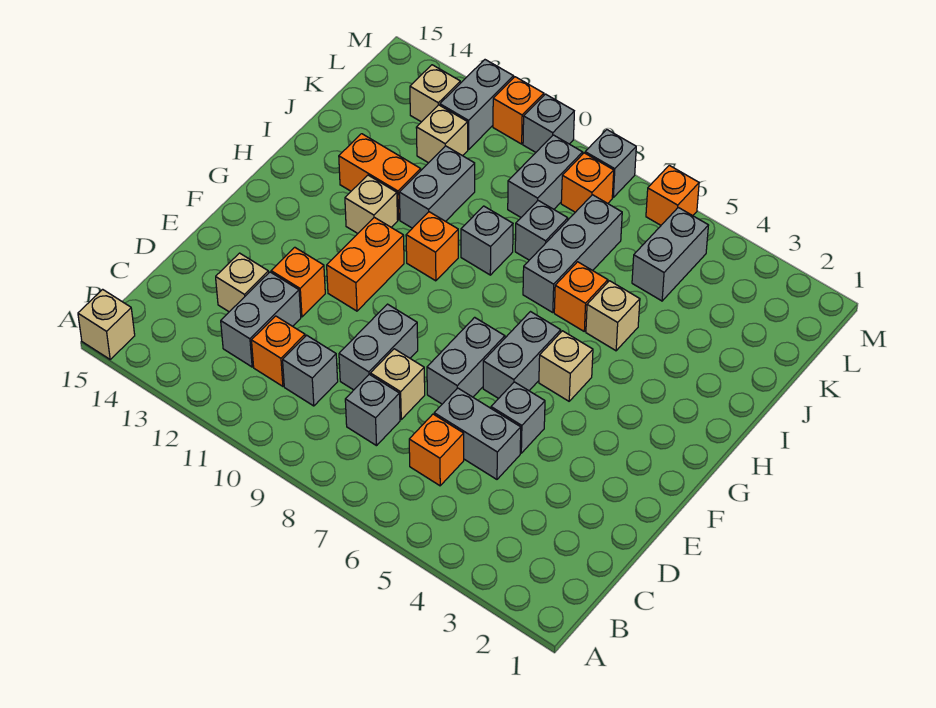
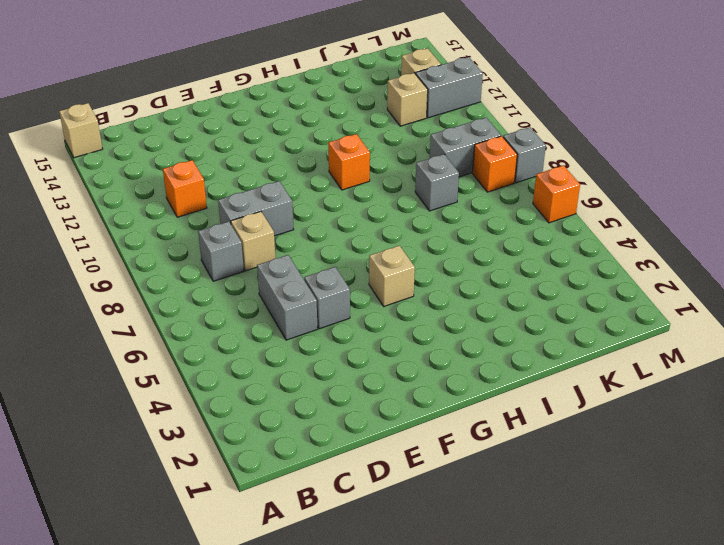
none -> orange brick C6 level 1
none -> grey brick C10 level 1
none -> grey brick C12:D12 level 1
none -> tan brick D13 level 1

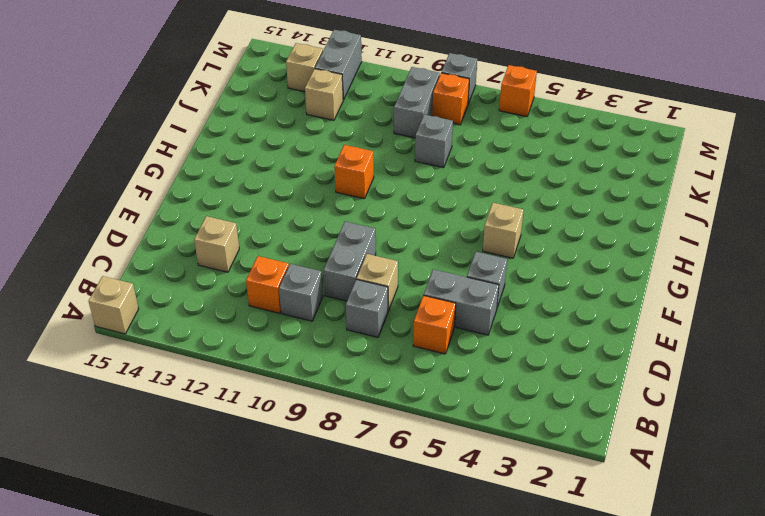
none -> grey brick C12:D12 level 1
none -> grey brick E7:F7 level 1
none -> orange brick E12 level 1
none -> grey brick F6:G6 level 1

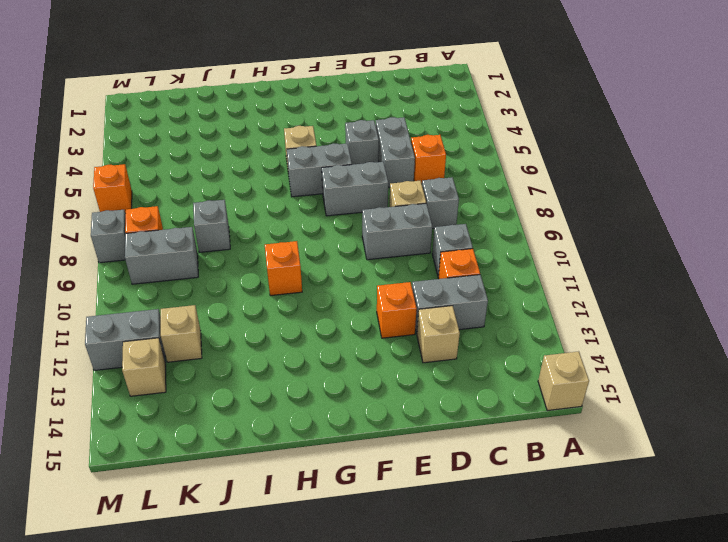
none -> orange brick F11:G11 level 1
none -> tan brick H12 level 1
none -> tan brick I5 level 1
none -> orange brick I6 level 1

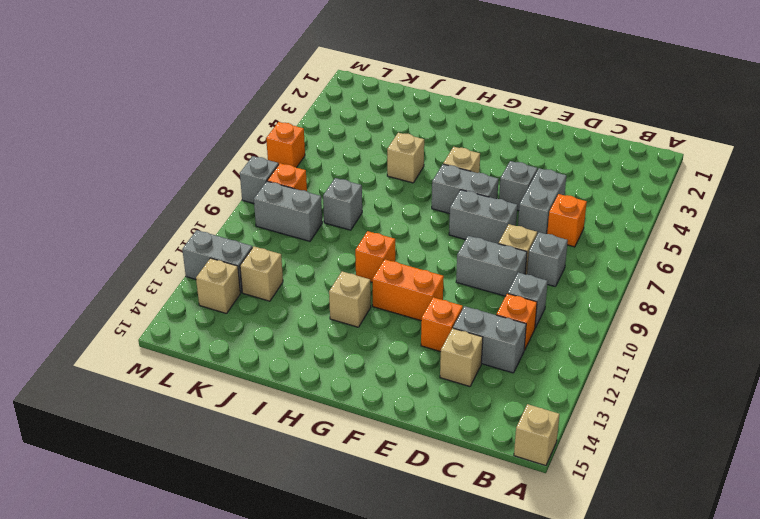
none -> orange brick I6 level 1
none -> grey brick I7:K7 level 1
none -> grey brick I9 level 1
none -> grey brick I11:J11 level 1

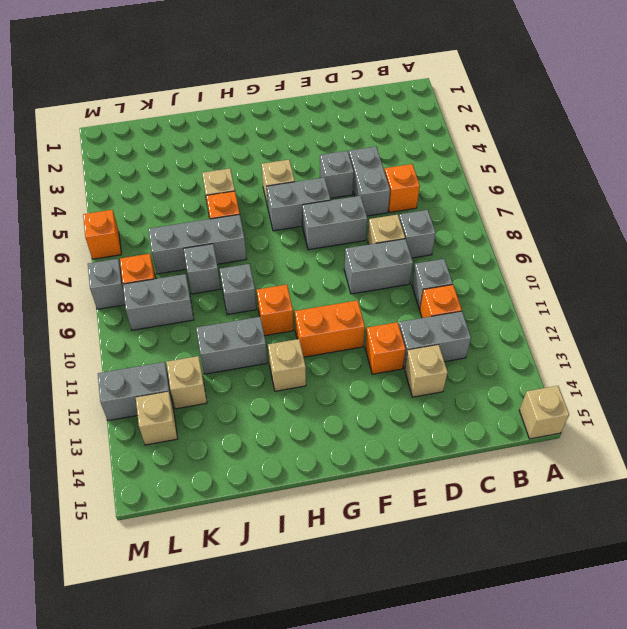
none -> orange brick I12:I13 level 1
none -> grey brick K5:L5 level 1
none -> grey brick M10 level 1
none -> orange brick M11 level 1

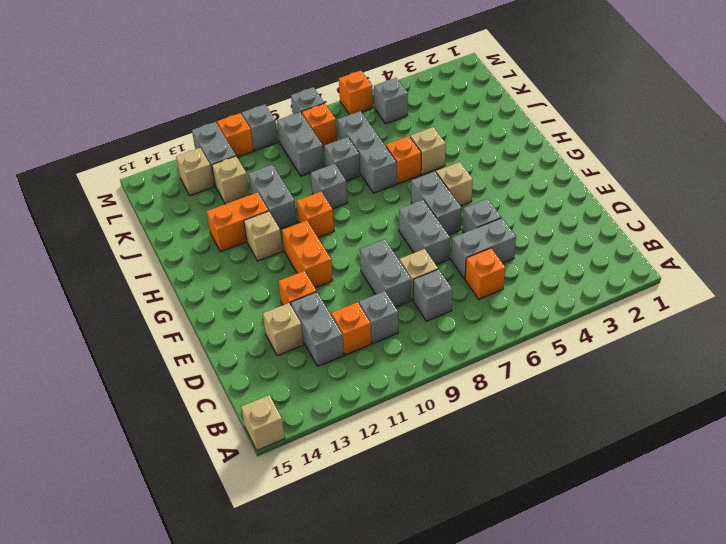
grey brick L5 level 1 -> grey brick K5:L5 level 1

